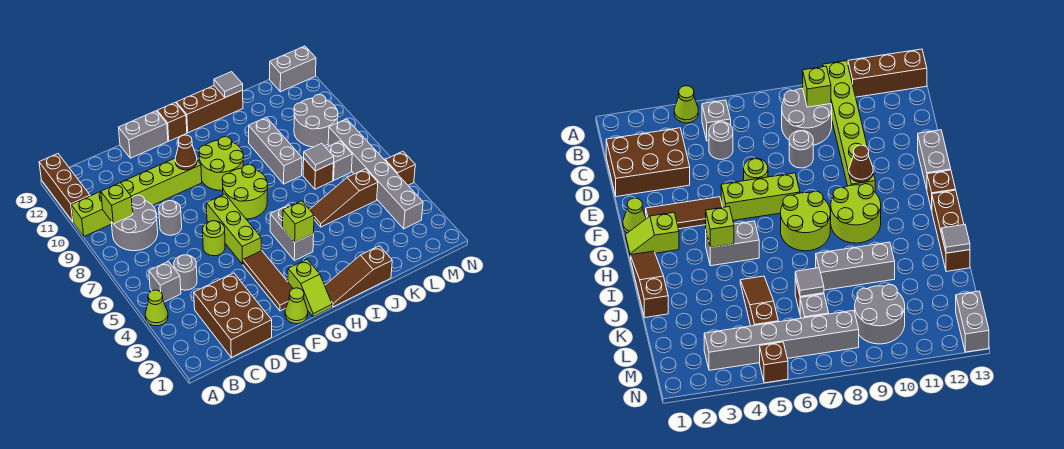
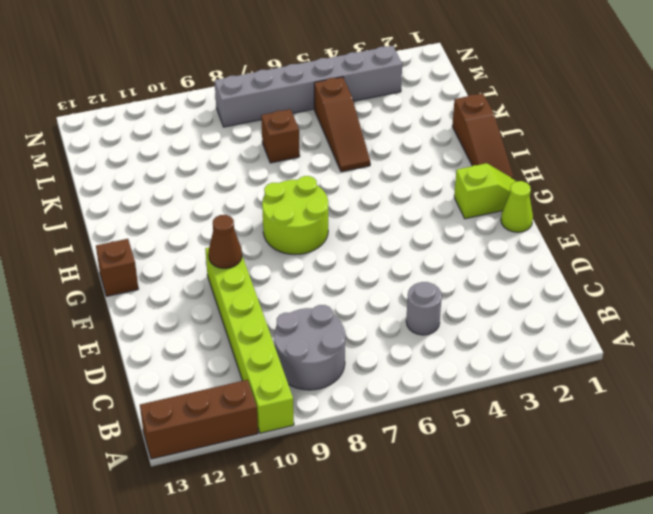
none -> lime cone A4 level 1
none -> grey brick B5 level 1
none -> brown brick C1:D3 level 1
none -> grey round brick D8 level 1

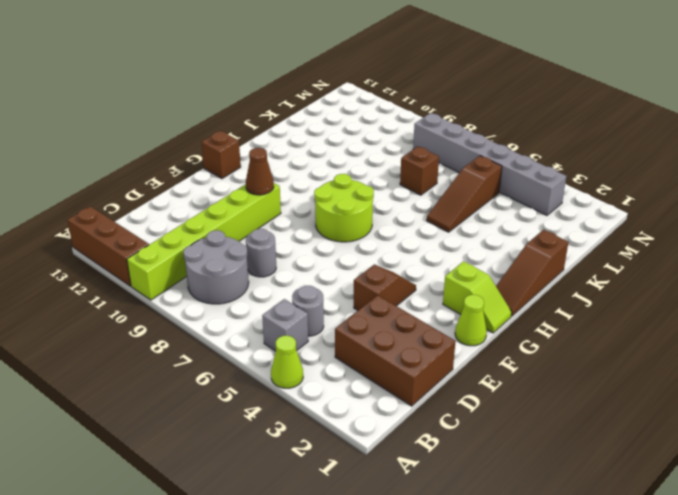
brown slope E4:F4 level 1 top E -> brown tile F2:F4 level 1
none -> lime round brick E6 level 1
none -> grey brick E13:F13 level 1
none -> lime brick F5:F7 level 1
none -> lime round brick G9:H10 level 1

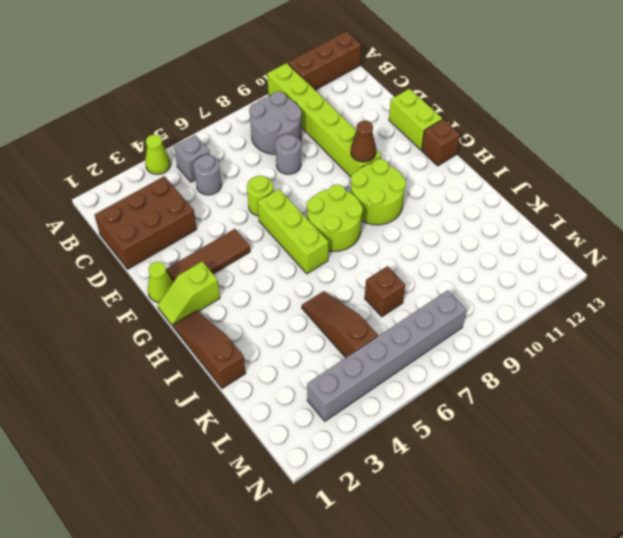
lime brick E13:F13 level 1 -> grey brick E13:F13 level 1
lime brick F6:H6 level 1 -> lime brick F5:F7 level 1
none -> grey brick H4:H5 level 1
none -> brown brick H13:J13 level 1
none -> grey brick J8:J10 level 1
none -> grey brick L7 level 1

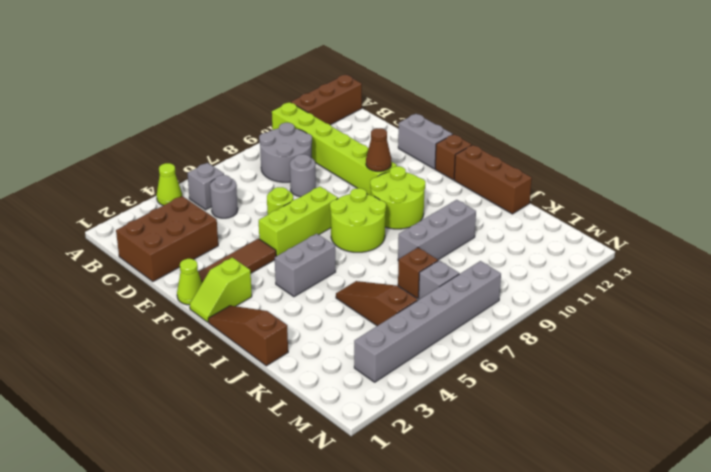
none -> grey round brick L9:M10 level 1
none -> grey brick M13:N13 level 1
none -> brown brick N5 level 1
none -> lime brick B9 level 2

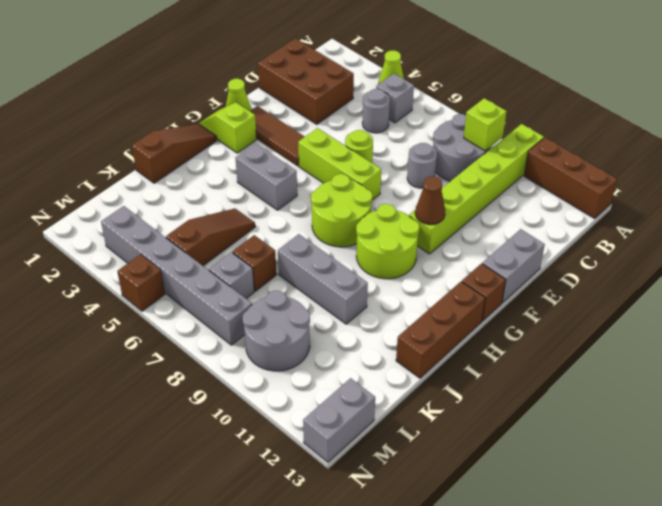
none -> lime brick H4 level 2
none -> grey tile J13 level 2
none -> grey tile K7 level 2

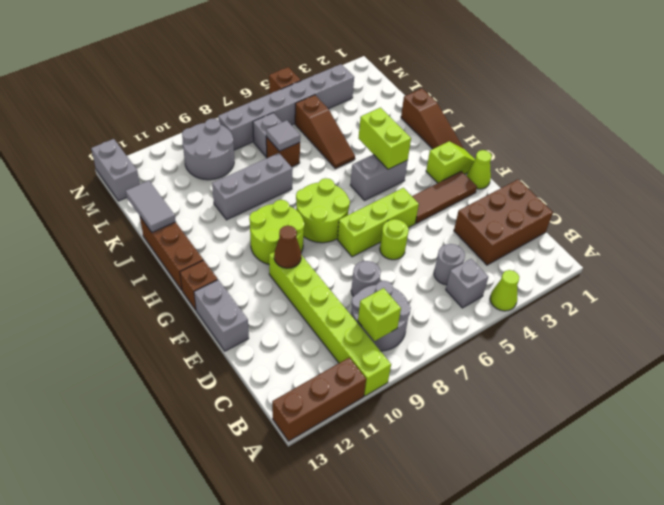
lime brick H4:I4 level 2 -> lime brick H4 level 2
grey tile J13:K13 level 2 -> grey tile J13 level 2

